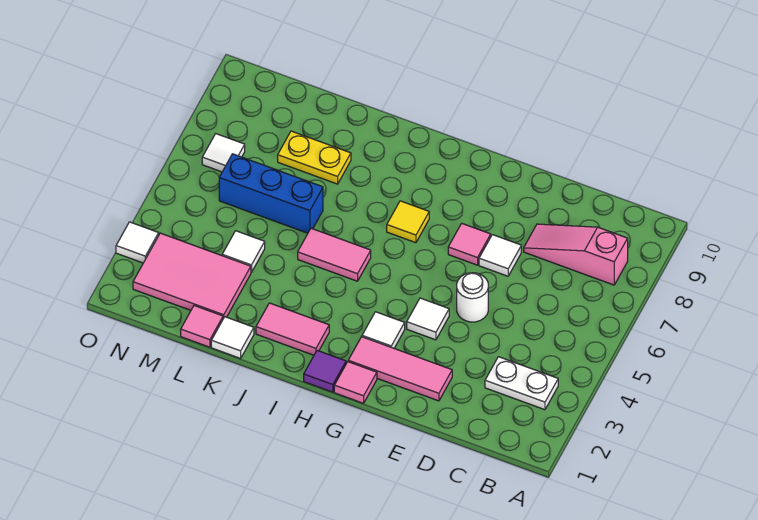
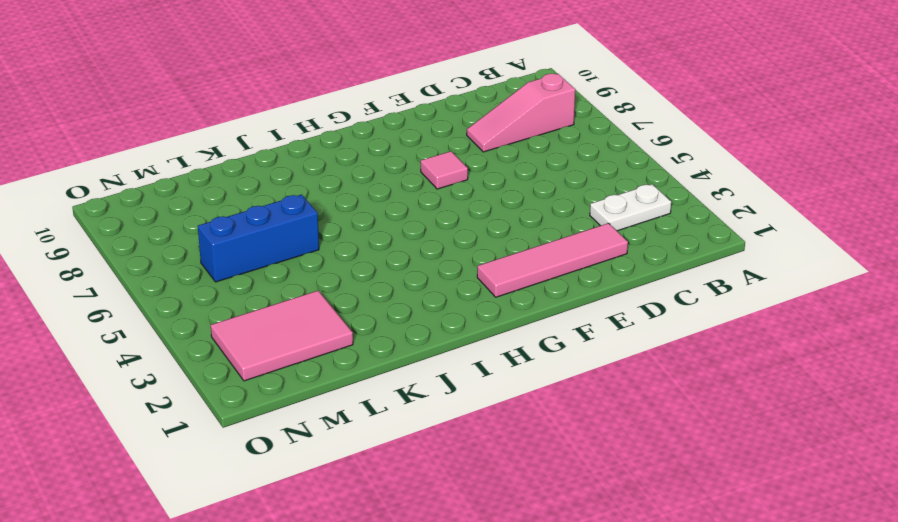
pink tile D2:G2 level 1 -> pink tile E2:G2 level 1
none -> white round brick E5 level 1
none -> white tile E7 level 1
none -> white tile F4 level 1

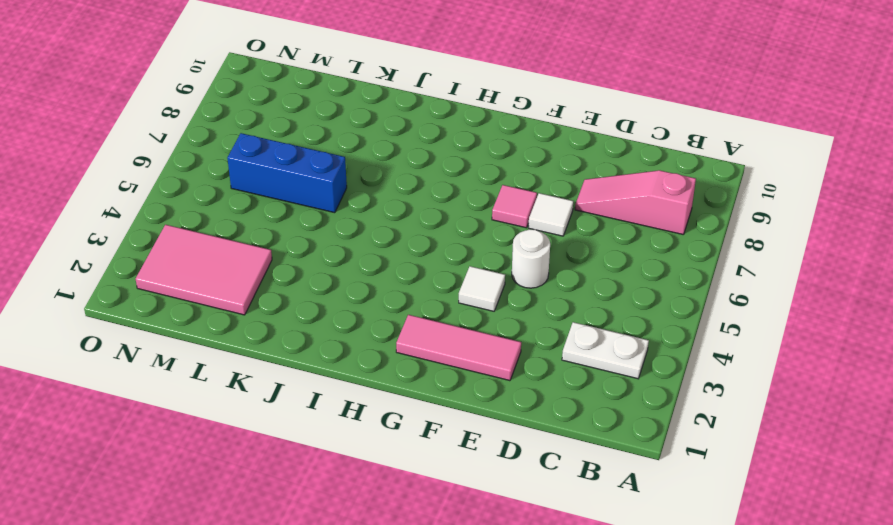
none -> pink tile G1 level 1
none -> white tile G3 level 1
none -> purple tile H1 level 1

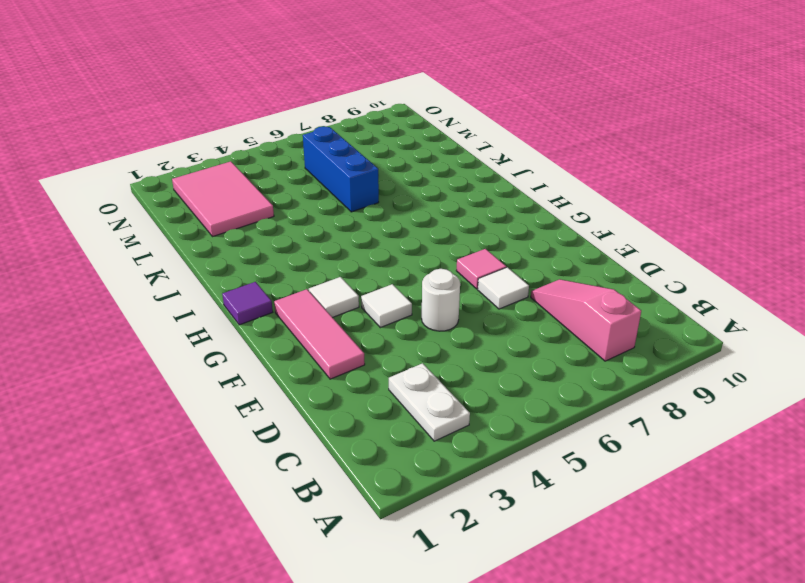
none -> pink tile G1 level 1
none -> yellow tile H7 level 1
none -> pink tile I2:J2 level 1

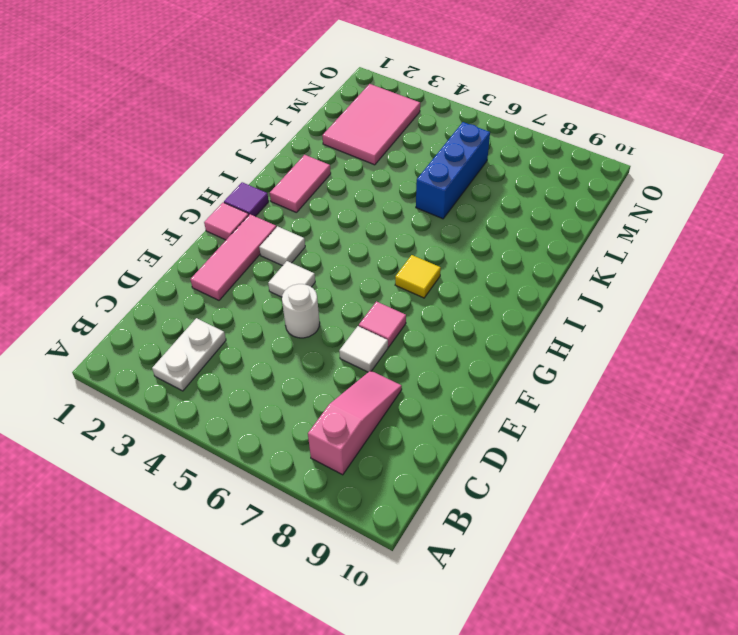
none -> pink tile I5:J5 level 1
none -> white tile K1 level 1
none -> yellow plate K8:L8 level 1

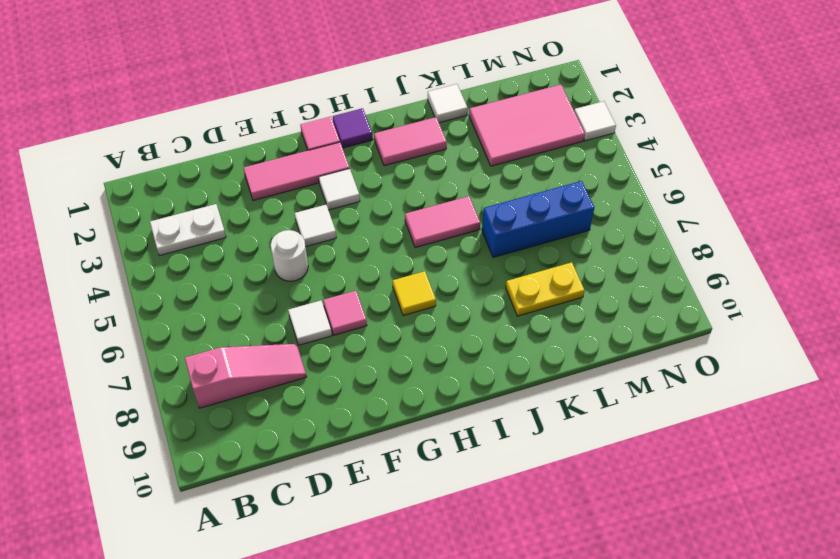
none -> pink tile L1 level 1
none -> white tile L4 level 1
none -> white tile N7 level 1

